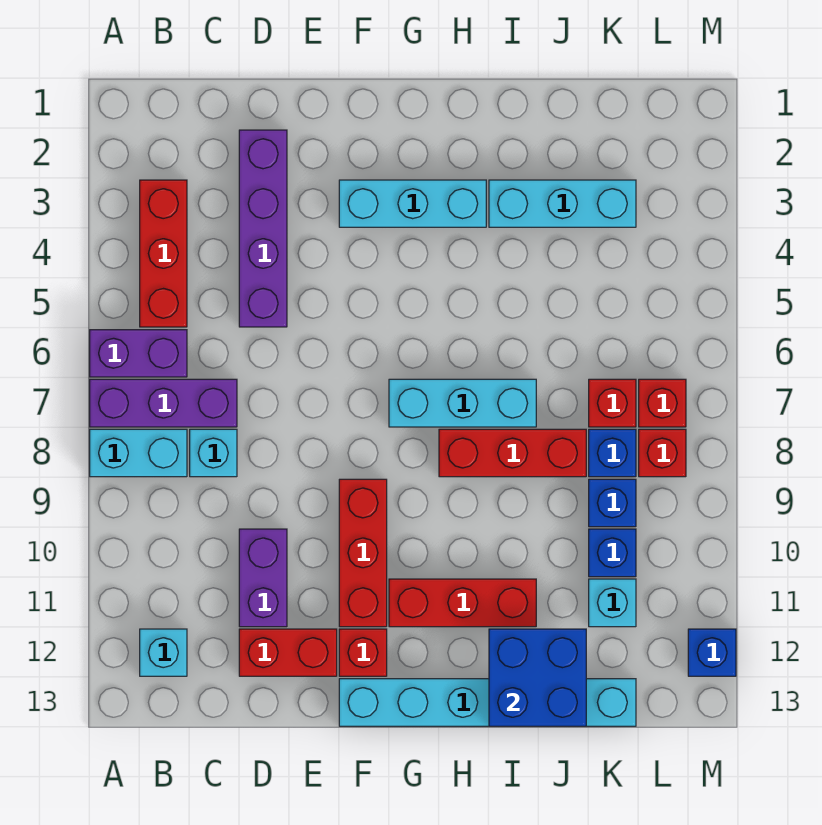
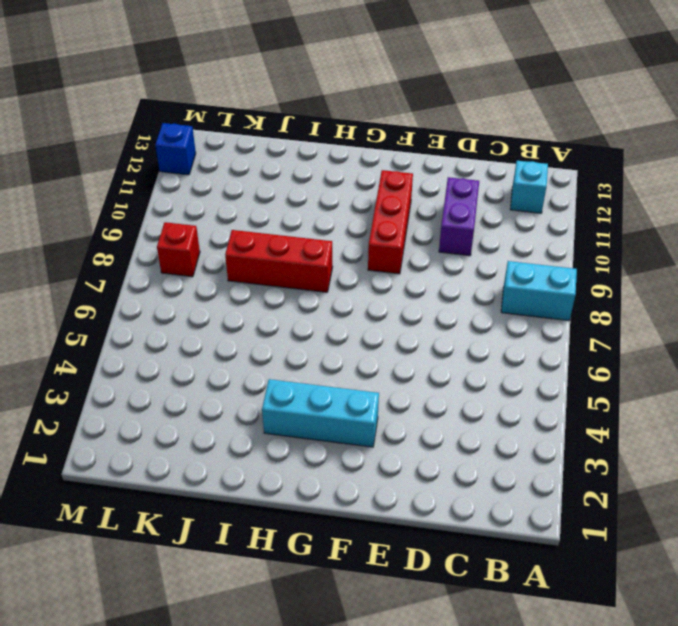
none -> purple brick A6:B6 level 1
none -> purple brick A7:C7 level 1
none -> red brick B3:B5 level 1

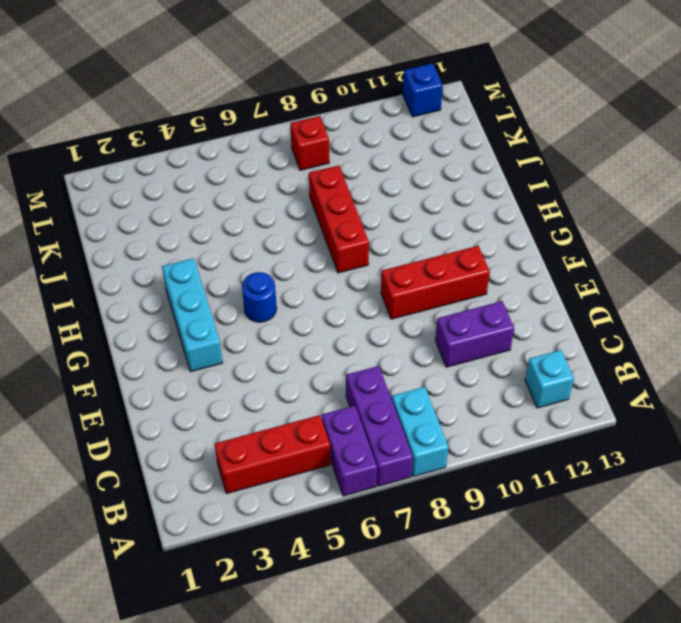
blue round brick G5 level 1 -> none
none -> cyan brick C8 level 1
none -> purple brick D2:D5 level 1
none -> red brick D12:E12 level 1

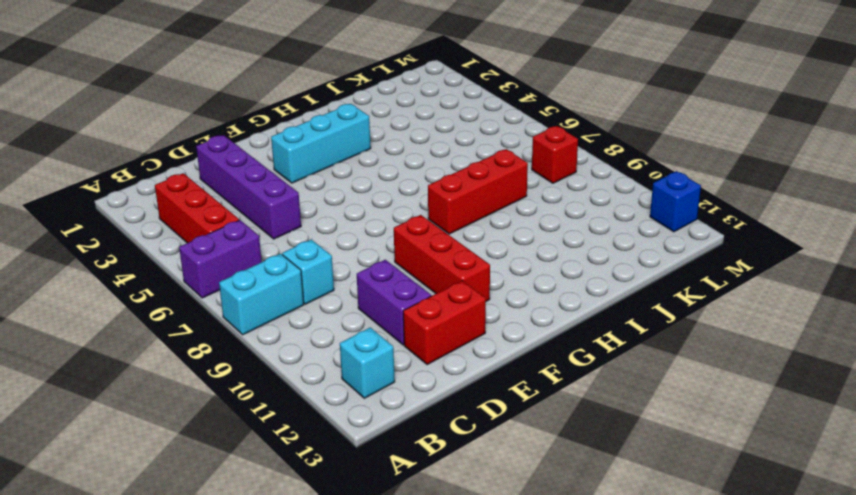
none -> purple brick A7:C7 level 1
none -> red brick F12 level 1
none -> cyan brick F13:K13 level 1

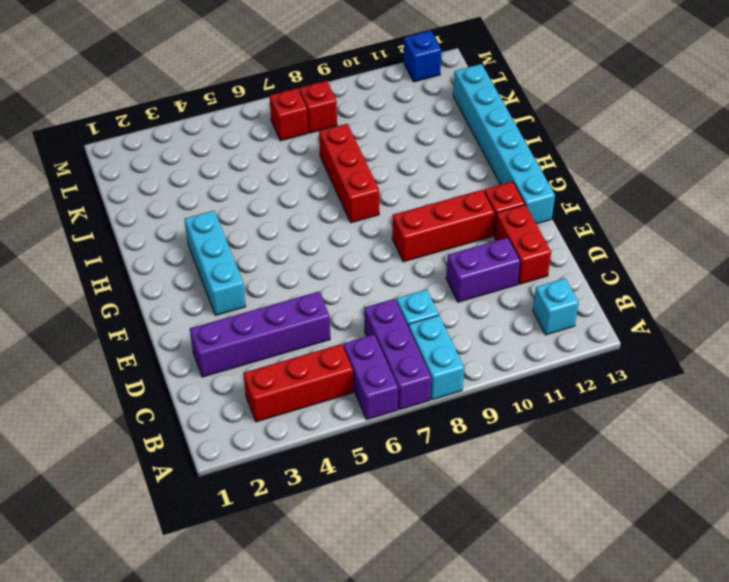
none -> cyan brick G7:I7 level 1
none -> red brick G11:I11 level 1
none -> cyan brick I3:K3 level 1

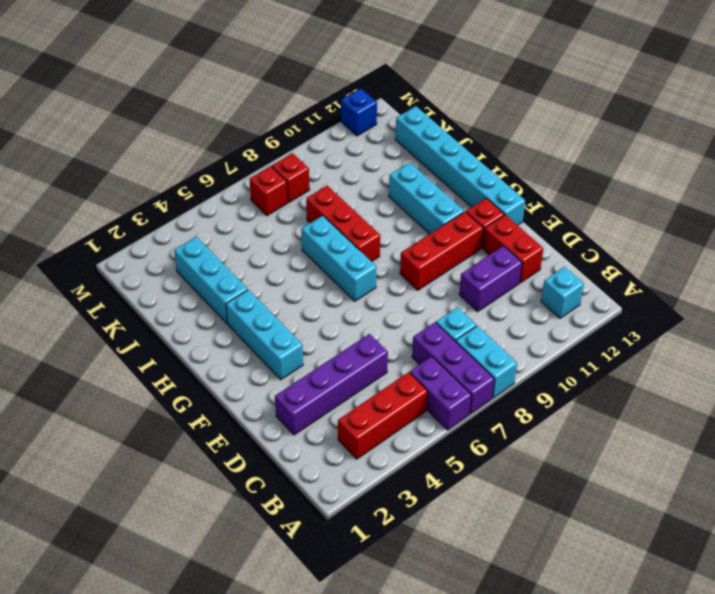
cyan brick G11:I11 level 1 -> red brick G11:I11 level 1
none -> red brick K7 level 1
none -> blue brick K8 level 1
none -> blue brick K9 level 1

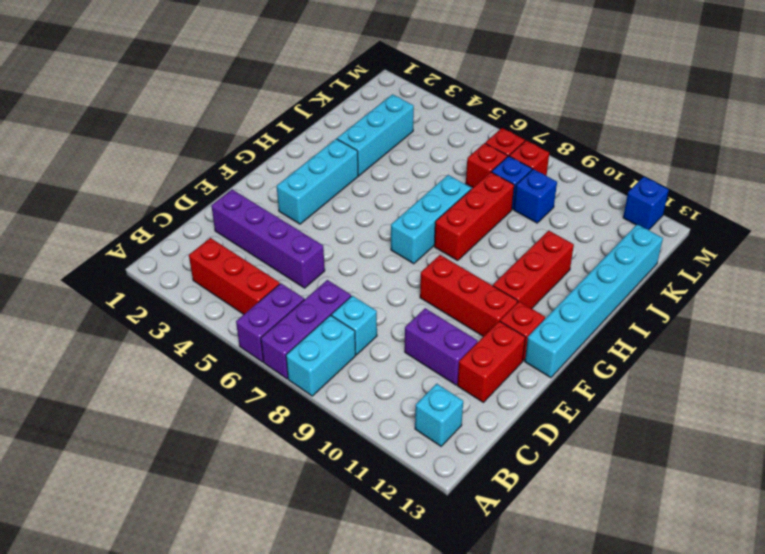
none -> blue brick K10 level 1
none -> cyan brick K11 level 1
none -> blue brick I12:J13 level 2

